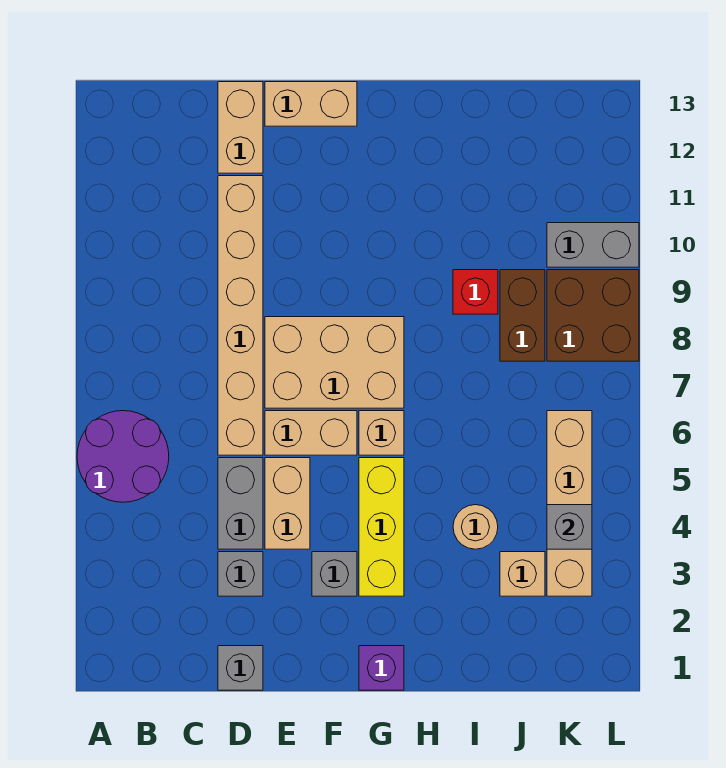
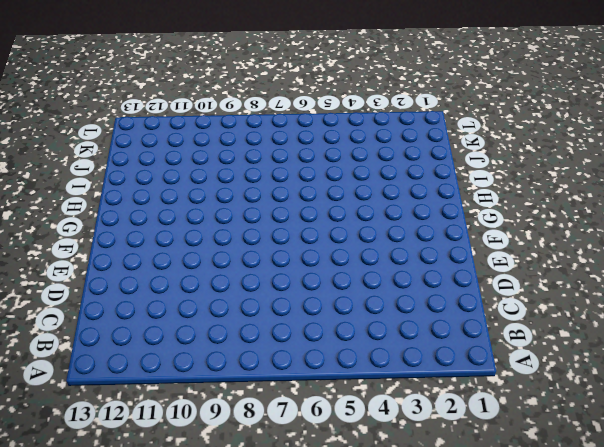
none -> purple round brick A5:B6 level 1
none -> grey brick D1 level 1
none -> grey brick D3 level 1

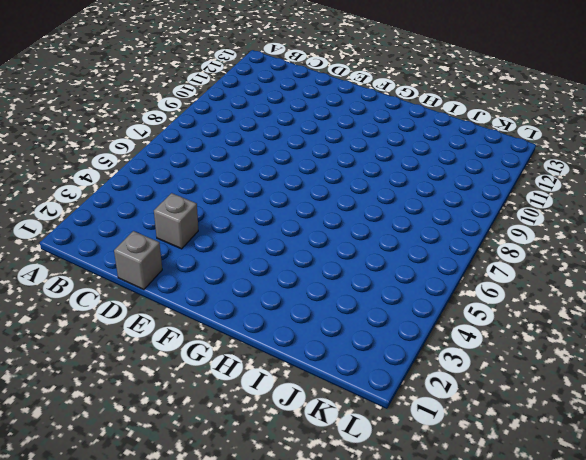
none -> purple round brick A5:B6 level 1
none -> grey brick D4:D5 level 1
none -> tan brick D6:D11 level 1

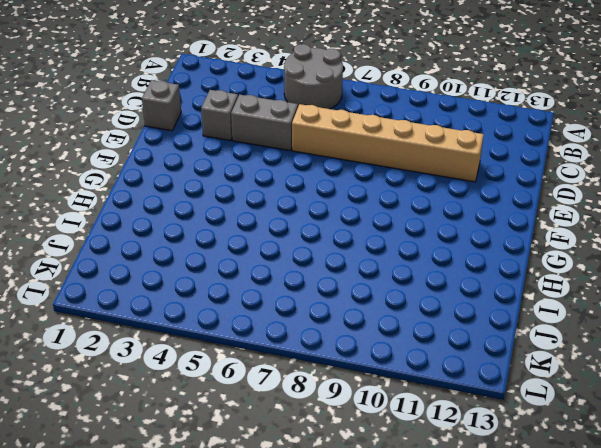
grey round brick A5:B6 level 1 -> purple round brick A5:B6 level 1
none -> tan brick D12:D13 level 1
none -> tan brick E4:E5 level 1
none -> tan brick E6:F6 level 1

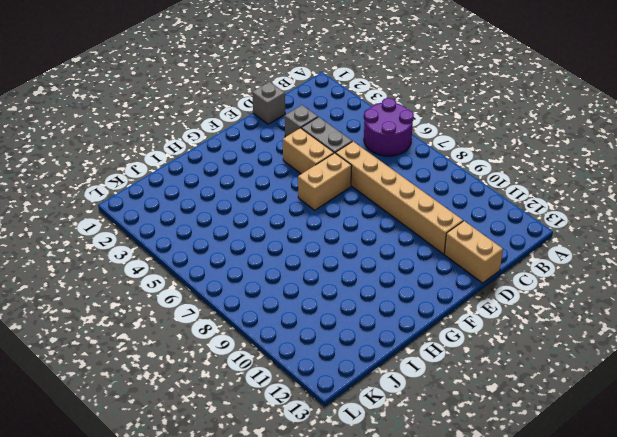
none -> tan brick E7:G8 level 1
none -> tan brick E13:F13 level 1
none -> grey brick F3 level 1

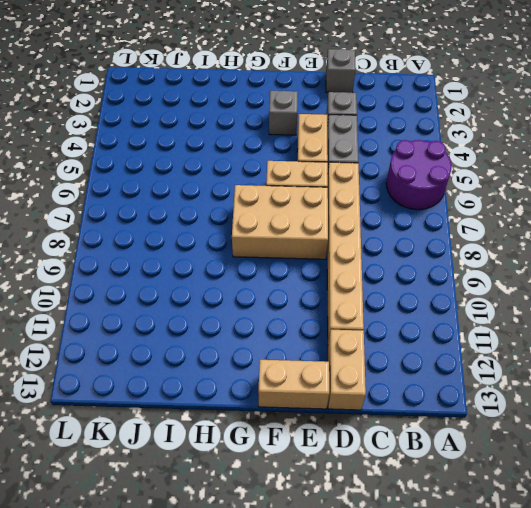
none -> purple brick G1 level 1
none -> yellow brick G3:G5 level 1
none -> tan brick G6 level 1

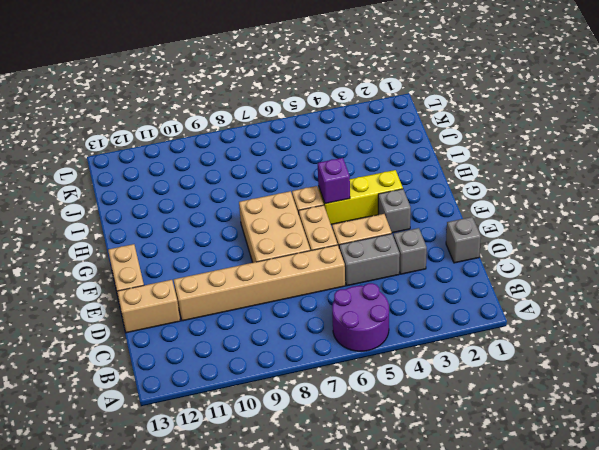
purple brick G5 level 2 -> purple brick G1 level 1
none -> tan round brick I4 level 1
none -> red brick I9 level 1
none -> tan brick J3 level 1

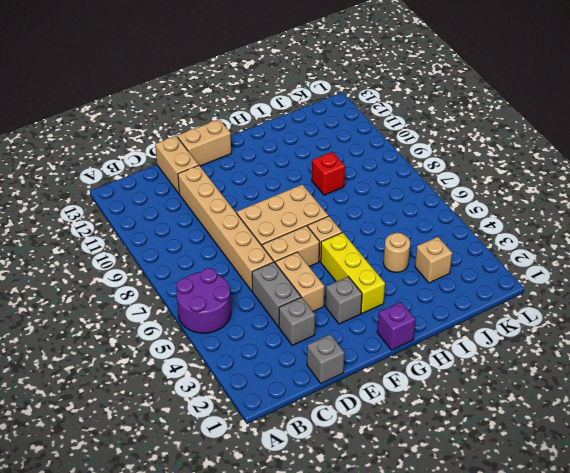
none -> brown brick J8:J9 level 1
none -> tan brick K3:K6 level 1
none -> brown brick K8:L9 level 1

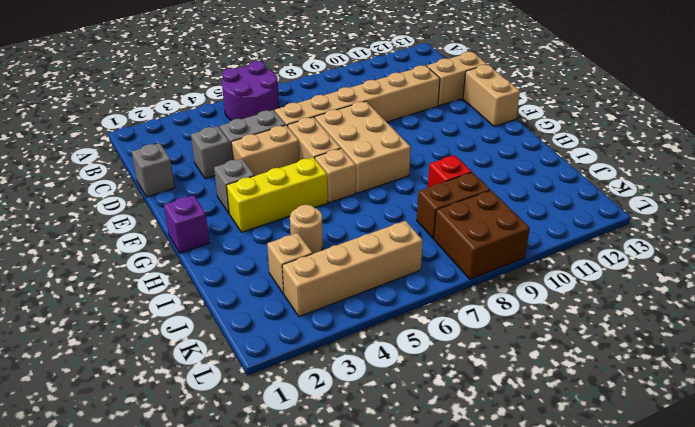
none -> grey brick K10:L10 level 1
none -> grey brick K4 level 2

